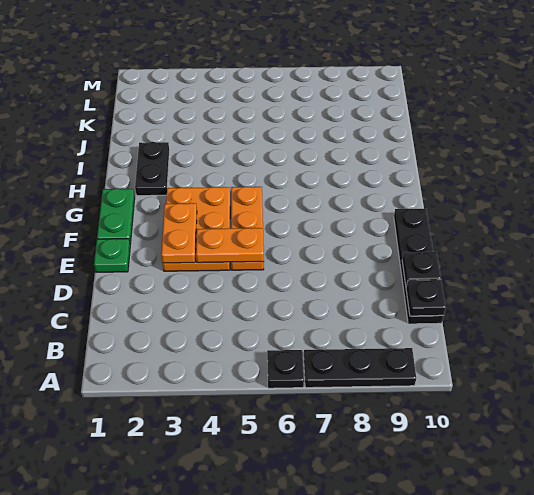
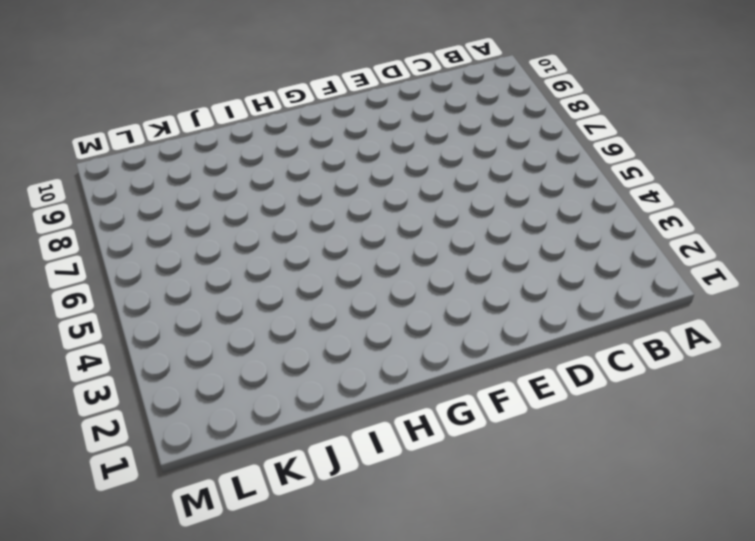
none -> black plate A6 level 1
none -> black plate A7:A9 level 1
none -> black plate C10:F10 level 1

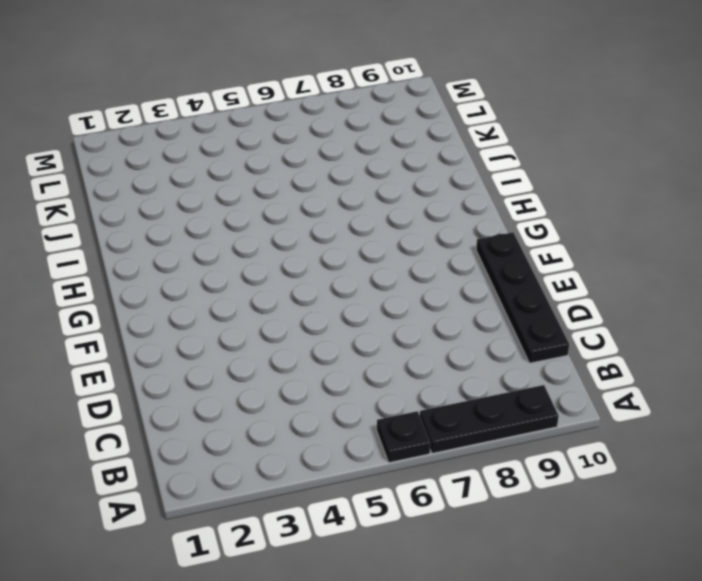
none -> green plate E1 level 1
none -> orange plate E3:G4 level 1
none -> orange plate E5:G5 level 1

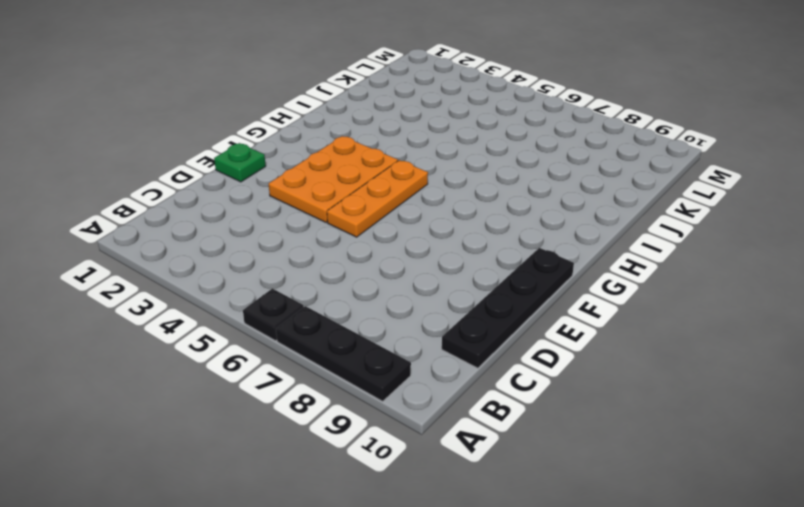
none -> green plate F1:G1 level 1
none -> black plate H2:I2 level 1
none -> black plate C10 level 2

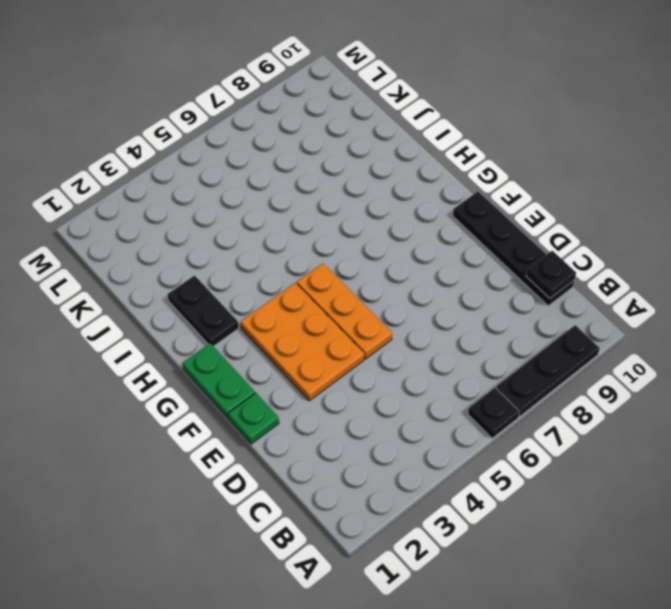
none -> black plate D10 level 2
none -> orange plate E3:F3 level 2
none -> orange plate E4:E5 level 2

